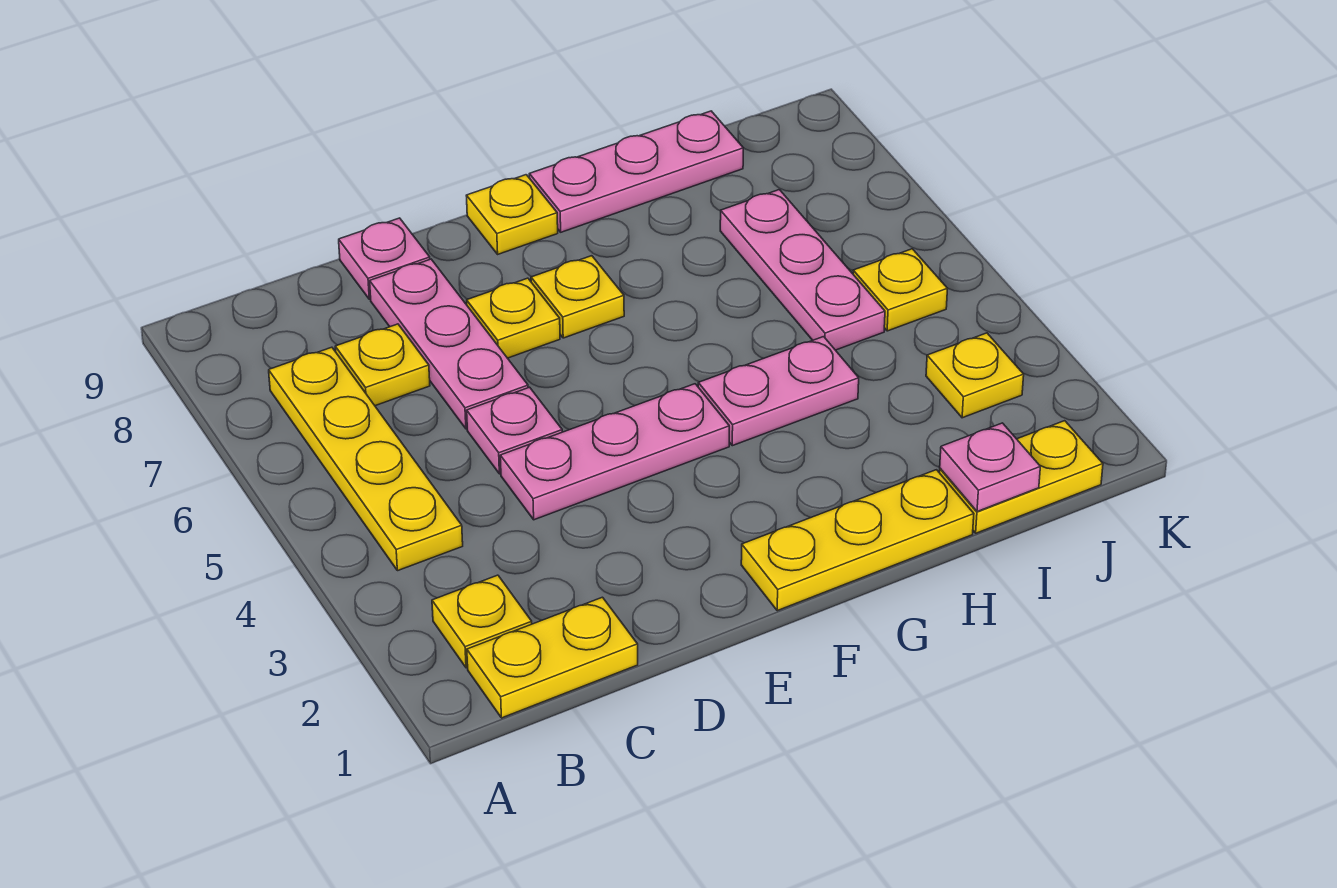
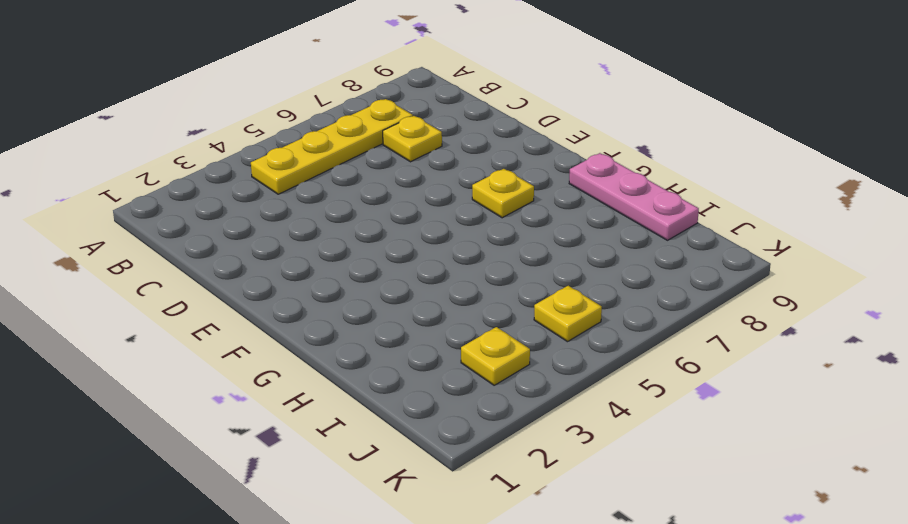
none -> yellow plate B1:C1 level 1
none -> yellow plate B2 level 1
none -> pink plate D4:F4 level 1

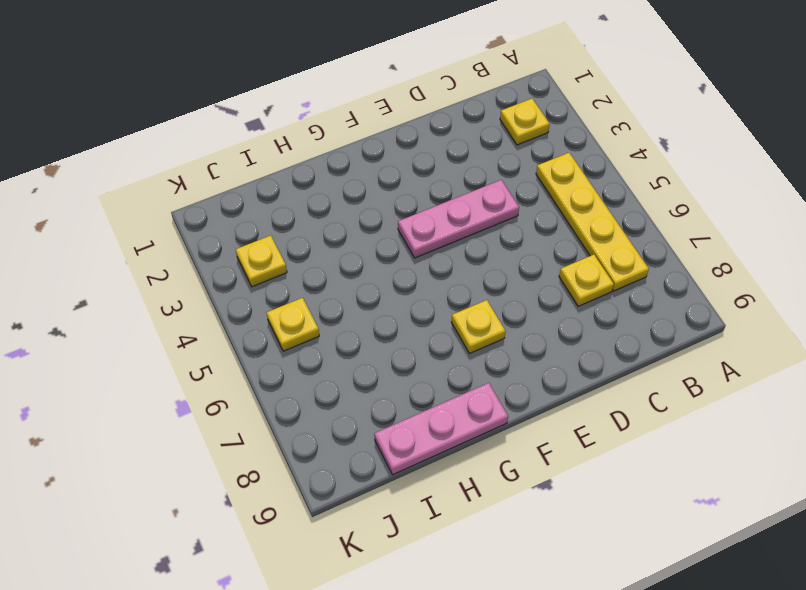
none -> yellow plate B1:C1 level 1
none -> pink plate D5 level 1
none -> pink plate D6:D8 level 1

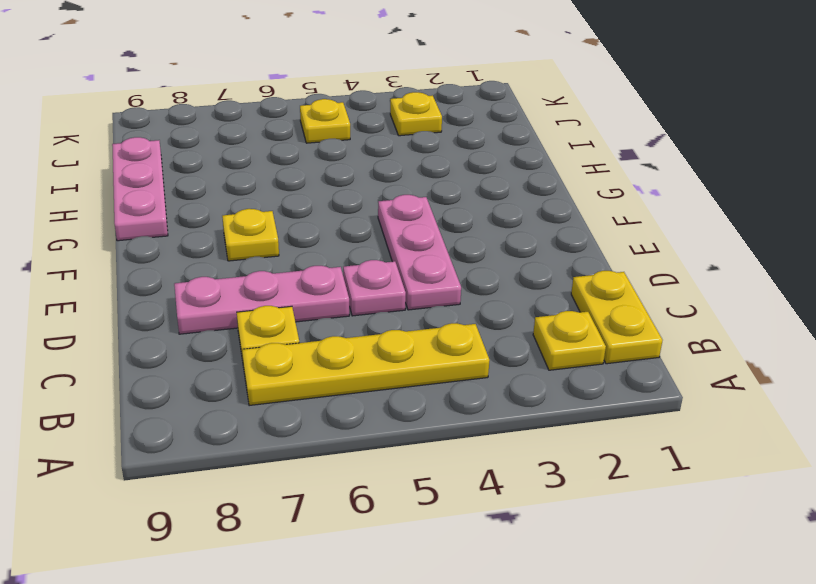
none -> pink plate D9 level 1
none -> yellow plate E7 level 1
none -> yellow plate F1:H1 level 1

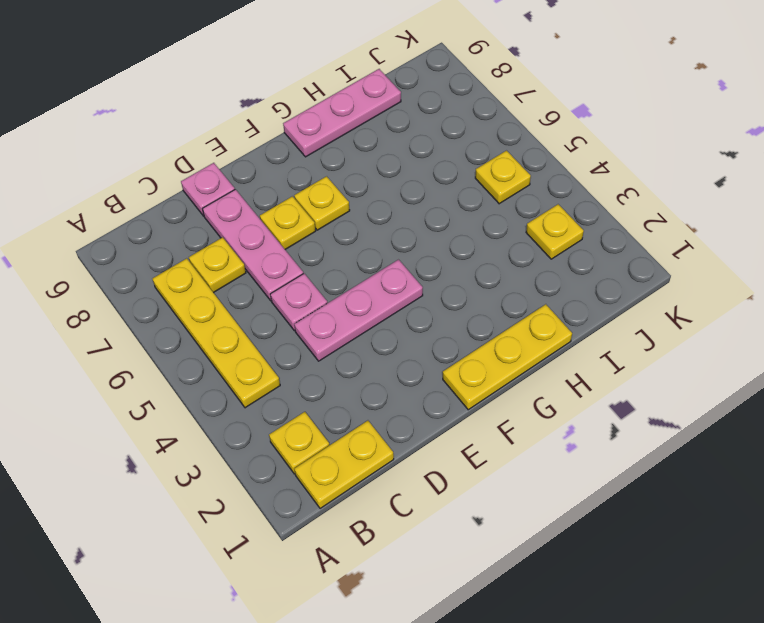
none -> yellow plate F9 level 1
none -> pink plate G4:H4 level 1
none -> yellow plate I1:J1 level 1

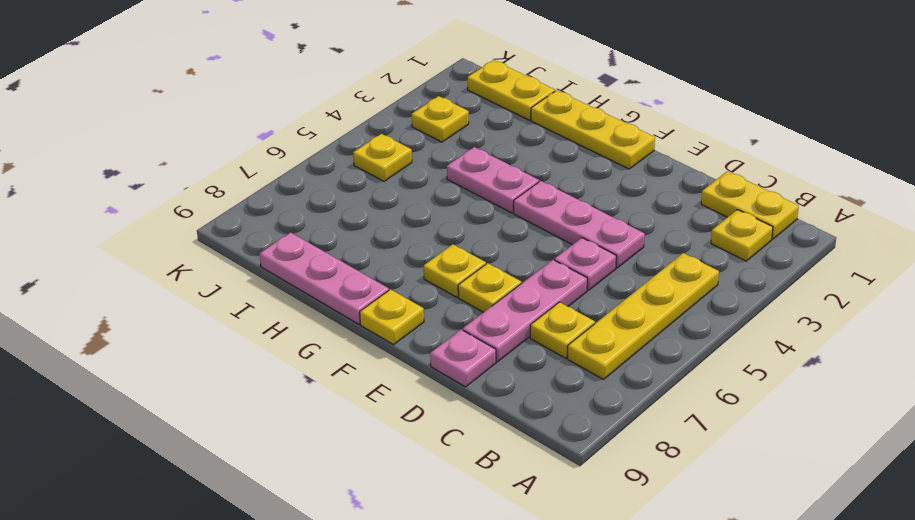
none -> pink plate I5:I7 level 1
none -> pink plate I1 level 2

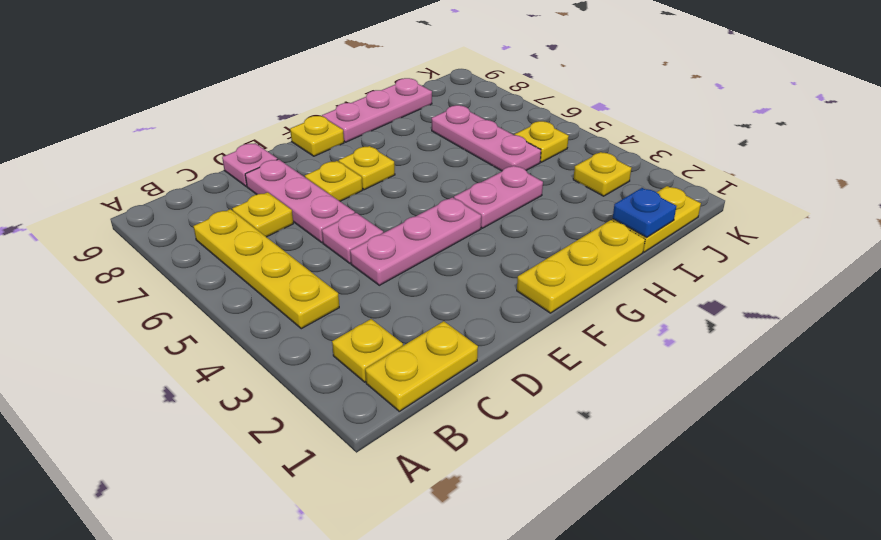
blue plate I1 level 2 -> pink plate I1 level 2

